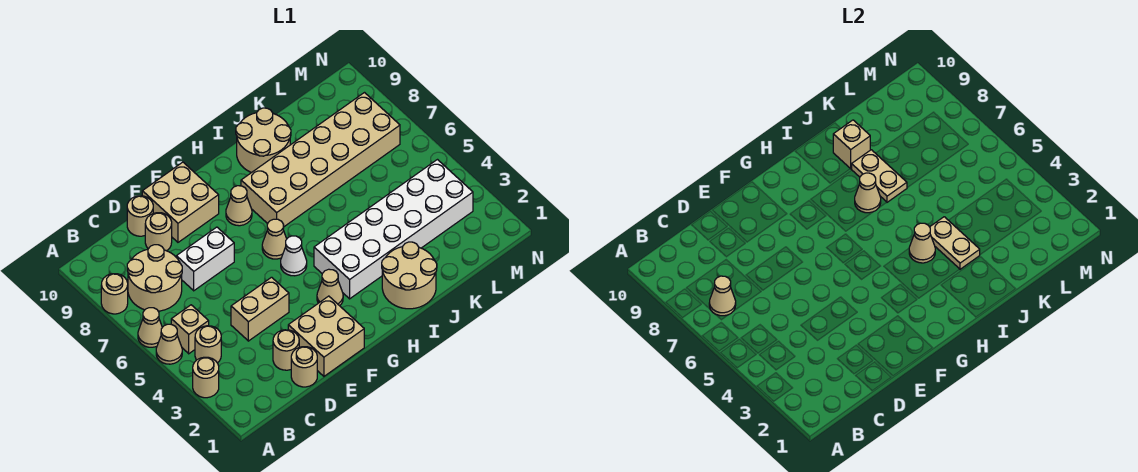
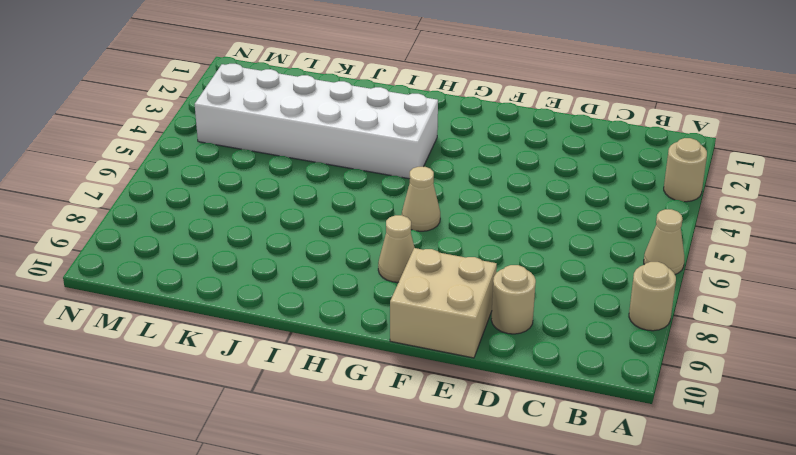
none -> tan cone A5 level 1
none -> tan round brick B4 level 1
none -> tan brick B5 level 1

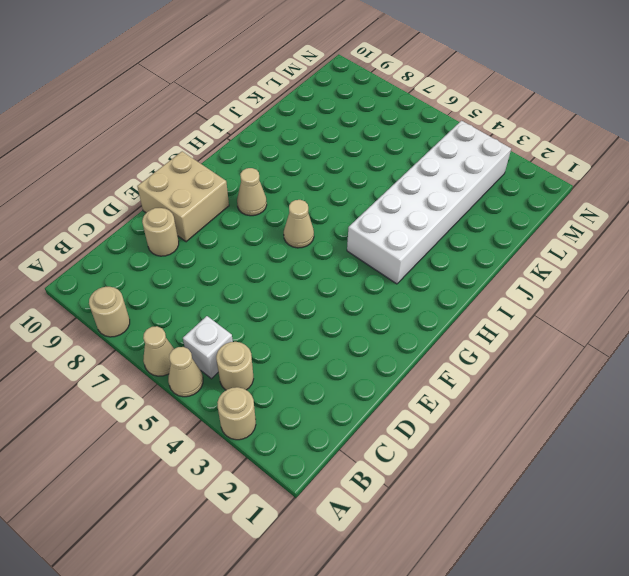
white brick B5 level 1 -> tan brick B5 level 1
none -> tan round brick B7:C8 level 1
none -> tan round brick D1 level 1
none -> tan round brick D2 level 1

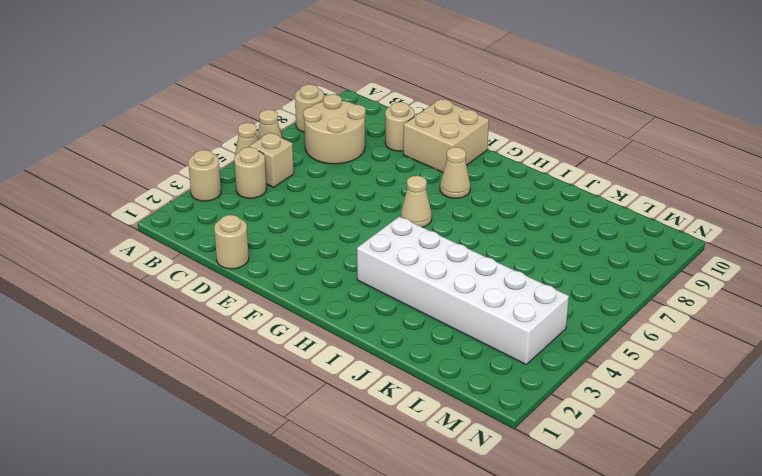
none -> tan round brick D2 level 1
none -> tan brick D4:E4 level 1
none -> white brick D7:E7 level 1

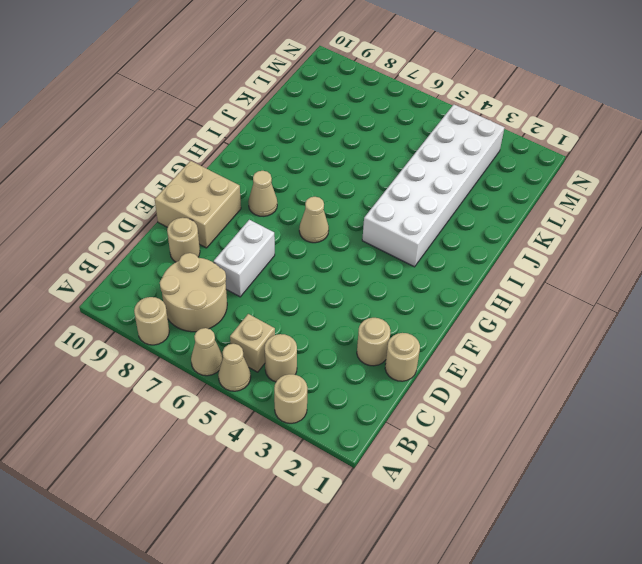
none -> tan brick D4:E4 level 1
none -> tan round brick D10 level 1
none -> tan brick E1:F2 level 1

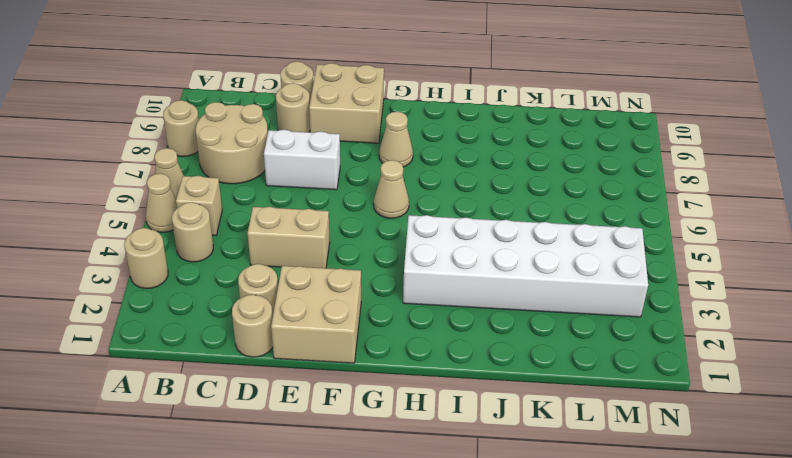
none -> tan cone G3 level 1
none -> white cone G5 level 1
none -> tan brick H7:M8 level 1

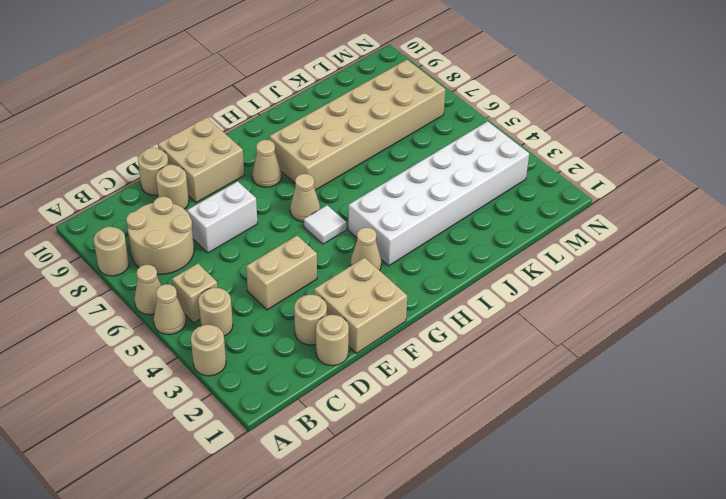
white tile G5 level 1 -> white cone G5 level 1
none -> tan round brick I1:J2 level 1
none -> tan round brick I9:J10 level 1
none -> tan cone B7 level 2

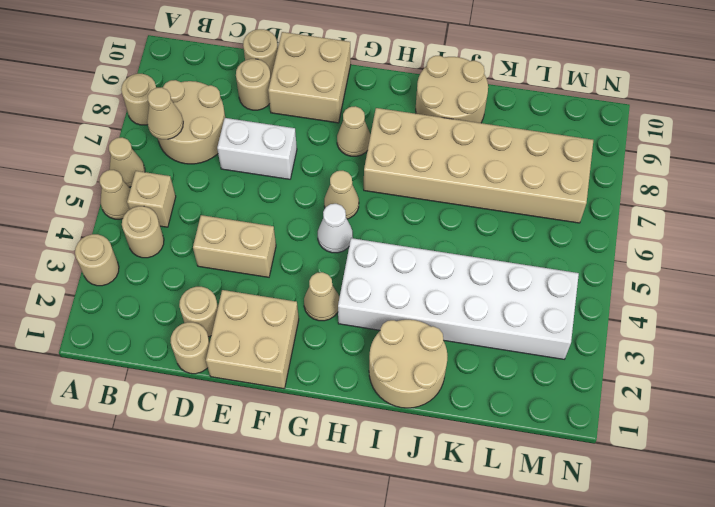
none -> tan cone I4 level 2
none -> tan cone I7 level 2
none -> tan plate J3:J4 level 2

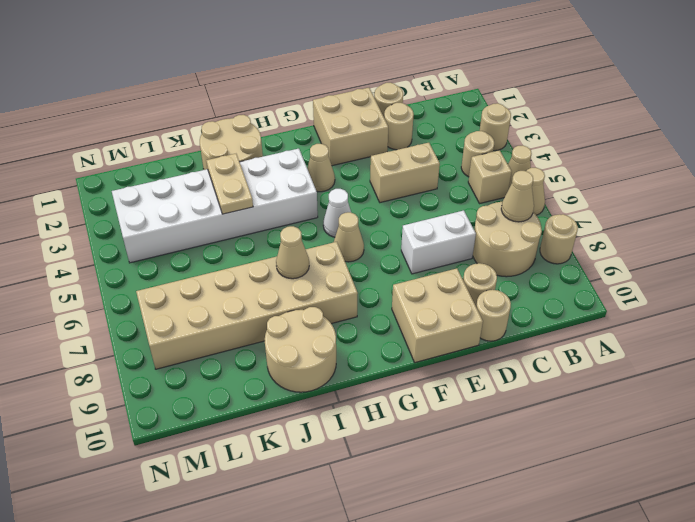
none -> tan cone G8 level 1
none -> tan cone I4 level 2
none -> tan plate J7:J8 level 2

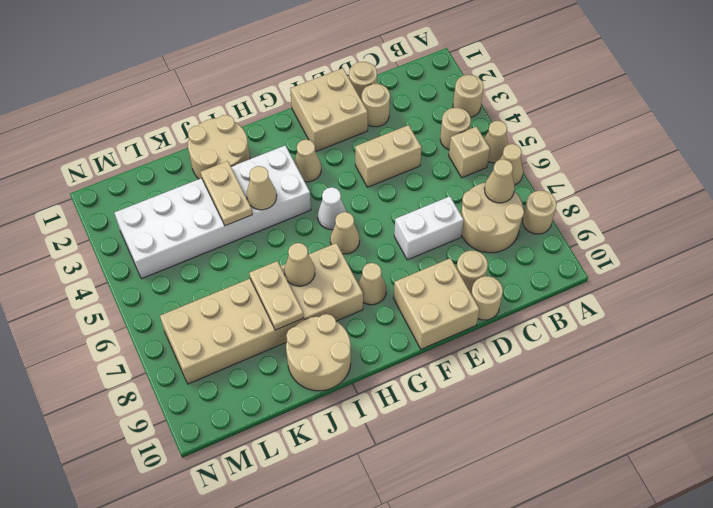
none -> tan brick J9 level 2

